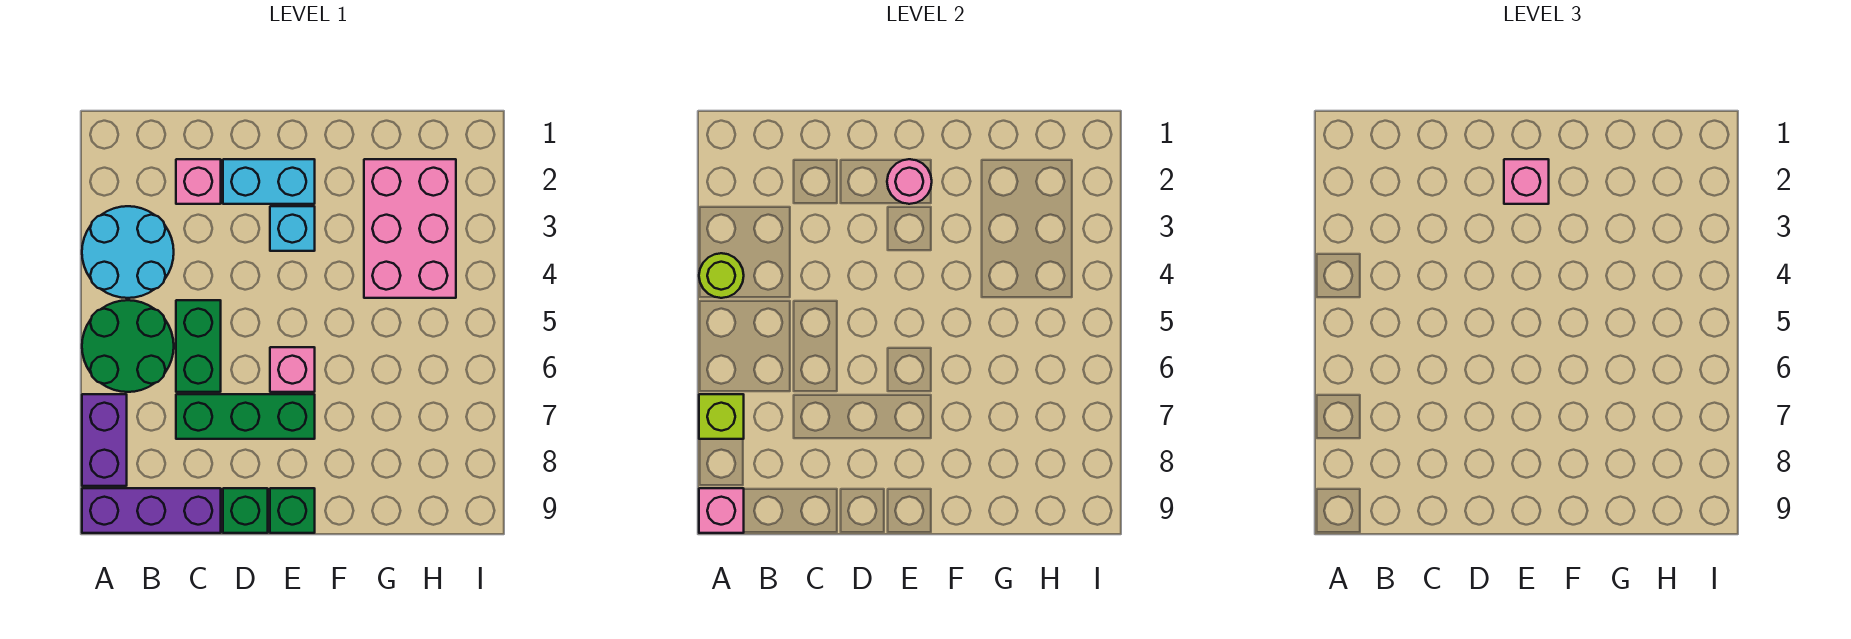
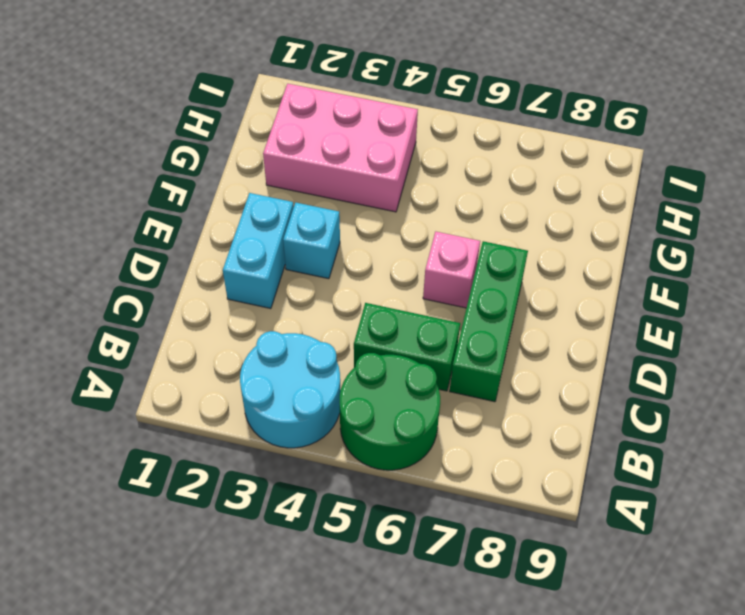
none -> purple brick A7:A8 level 1
none -> purple brick A9:C9 level 1
none -> pink brick C2 level 1

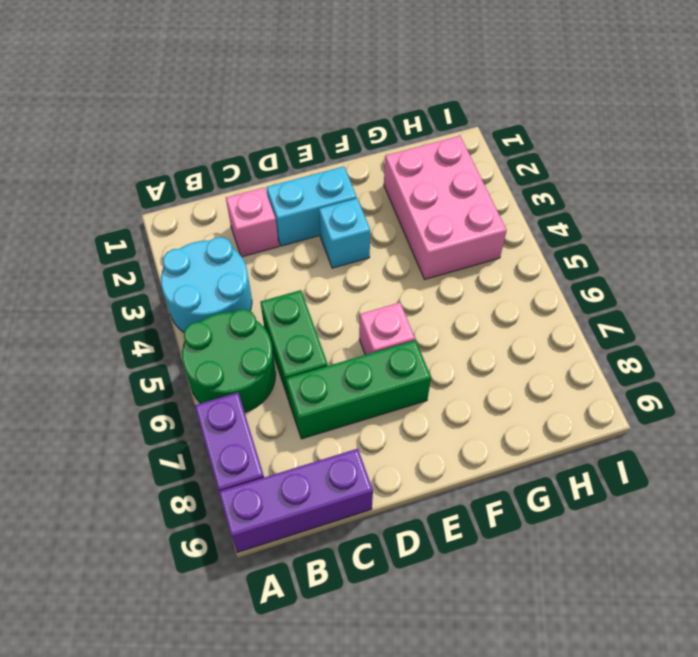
none -> green brick D9 level 1
none -> green brick E9 level 1
none -> lime round brick A4 level 2

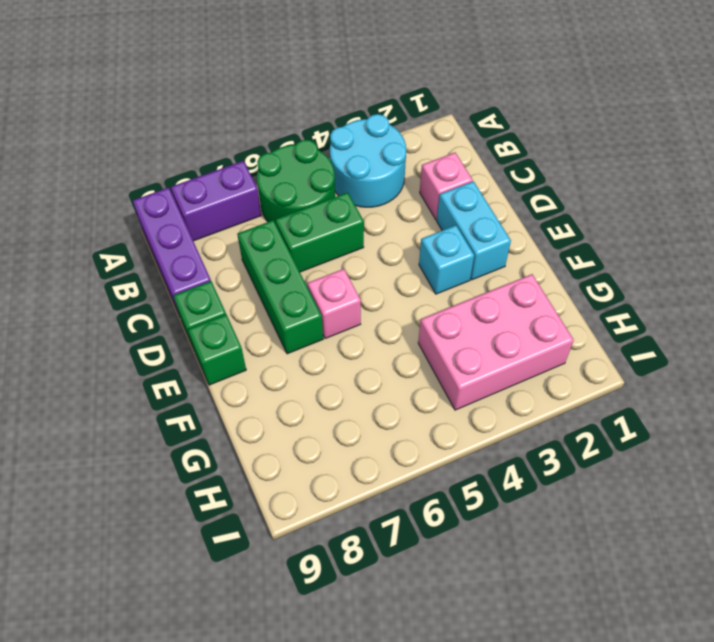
none -> lime round brick A4 level 2
none -> lime brick A7 level 2
none -> pink brick A9 level 2

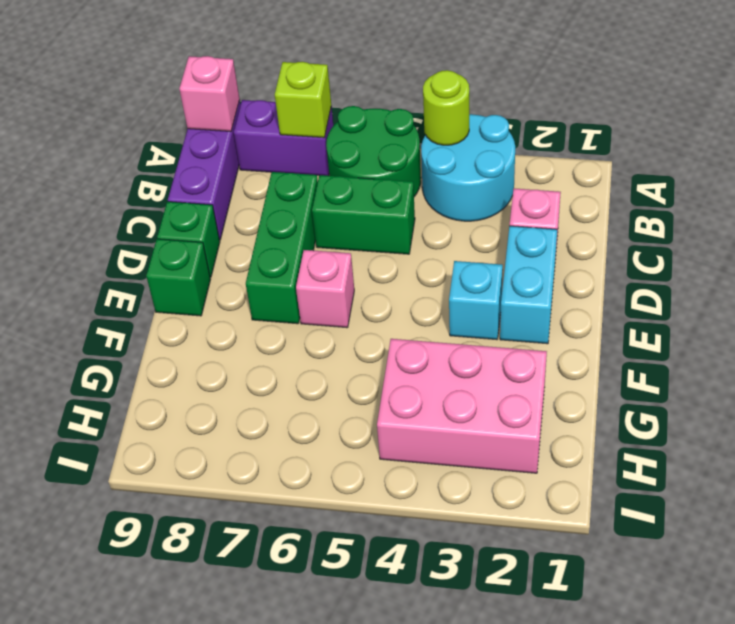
none -> pink round brick E2 level 2
none -> pink brick E2 level 3

